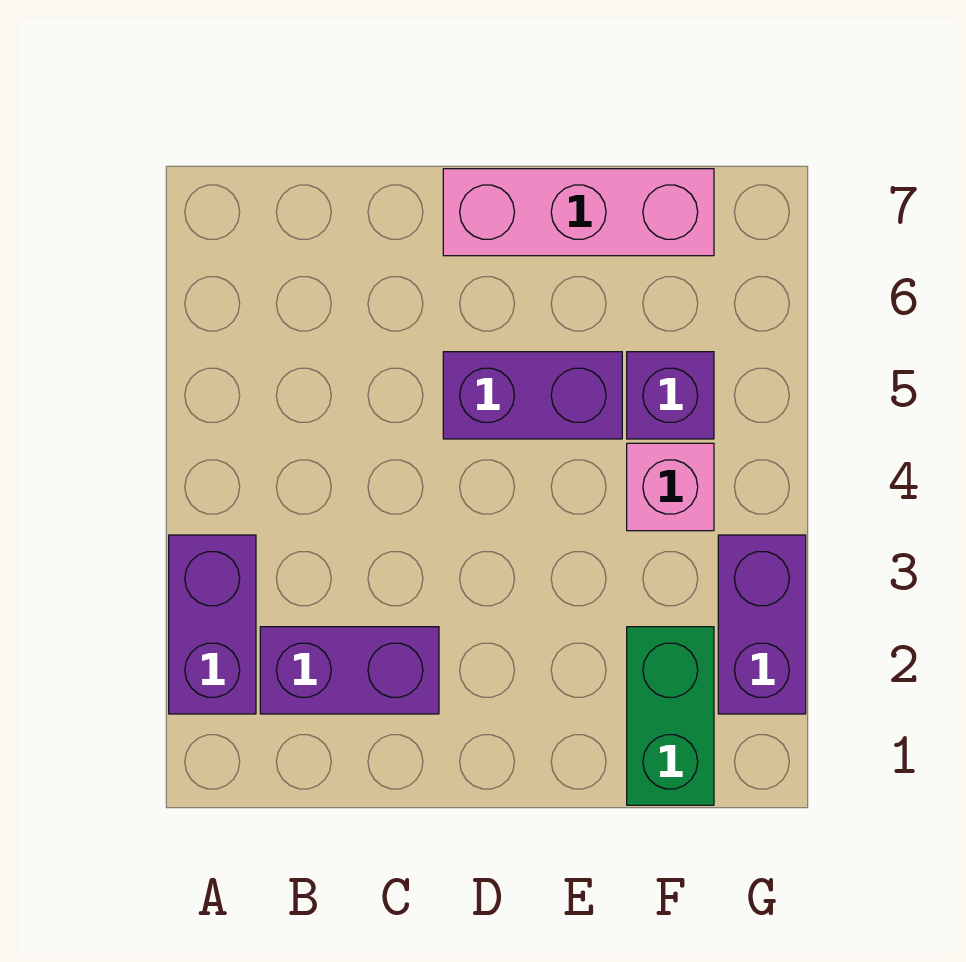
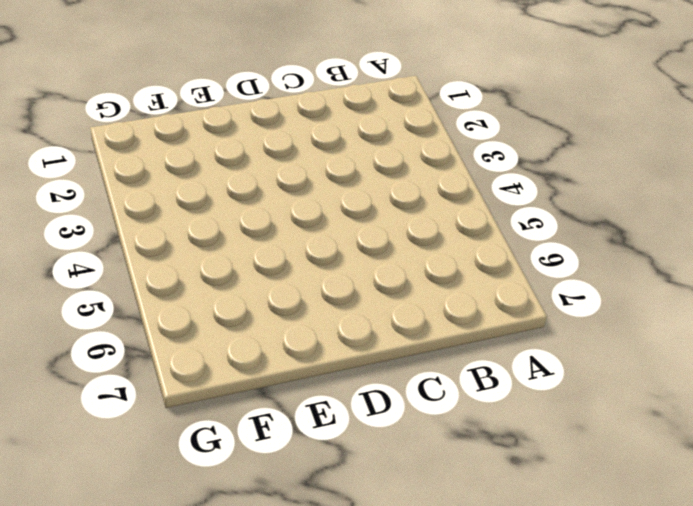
none -> purple brick A2:A3 level 1
none -> purple brick B2:C2 level 1

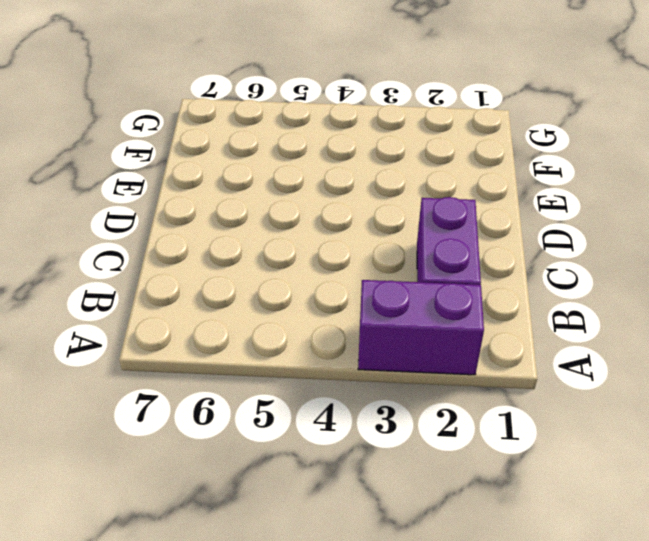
none -> purple brick D5:E5 level 1
none -> pink brick D7:F7 level 1

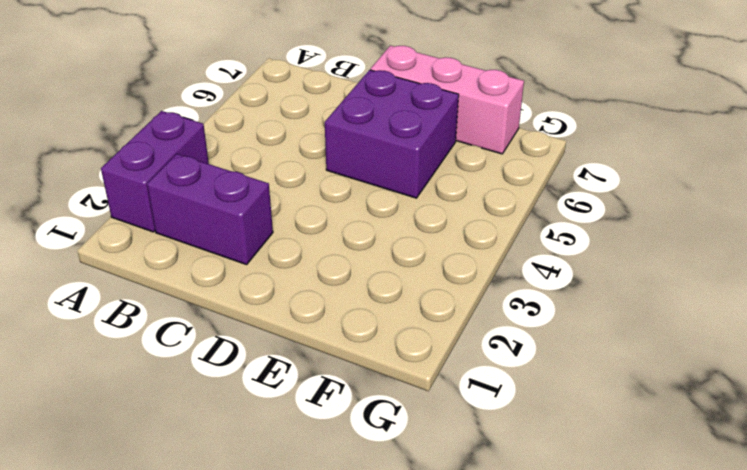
purple brick D5:E6 level 1 -> purple brick D5:E5 level 1
none -> green brick F1:F2 level 1
none -> pink brick F4 level 1

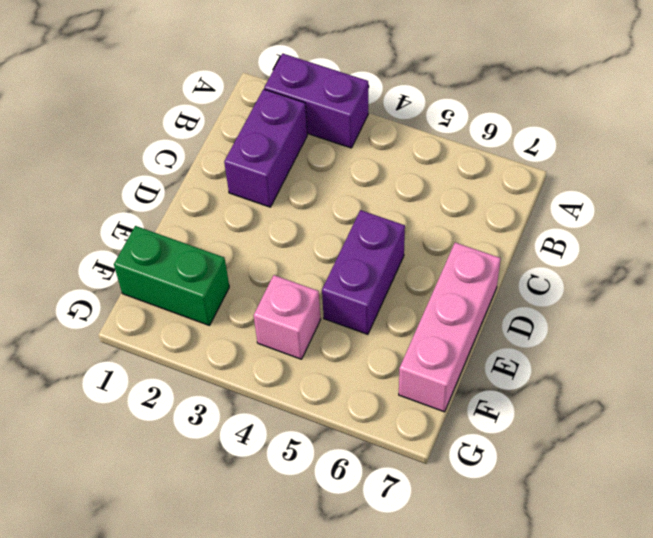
none -> purple brick F5 level 1
none -> purple brick G2:G3 level 1

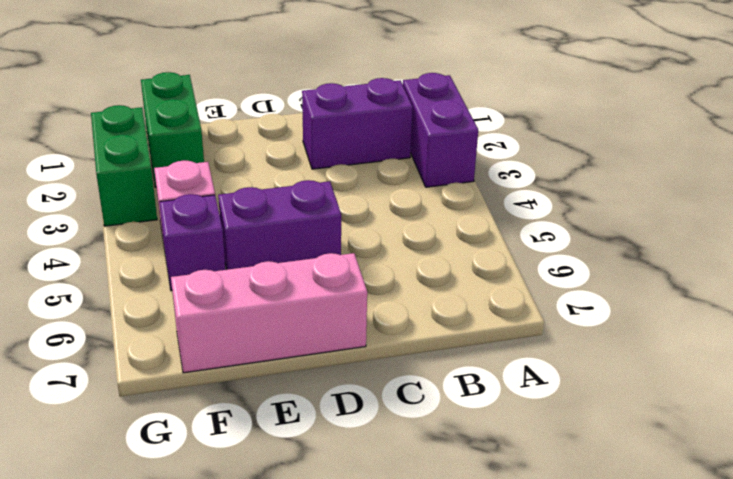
green brick G2:G3 level 1 -> purple brick G2:G3 level 1

